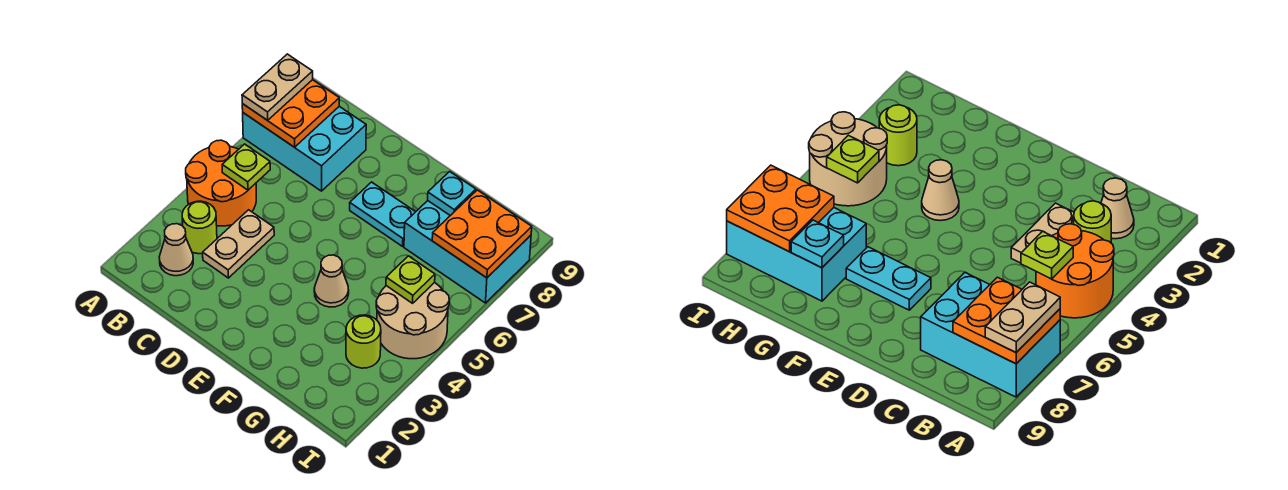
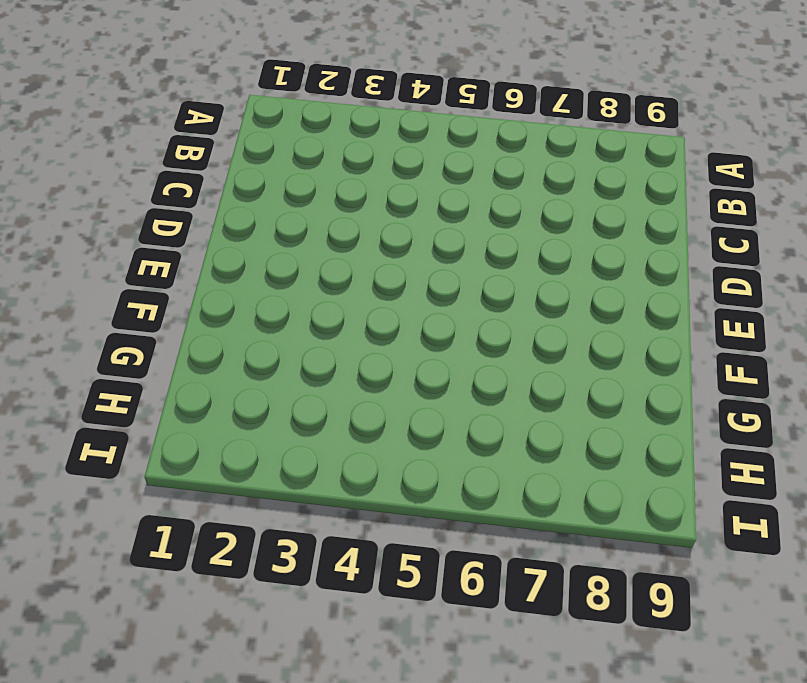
none -> orange round brick A4:B5 level 1
none -> cyan brick A7:C8 level 1
none -> tan cone B2 level 1

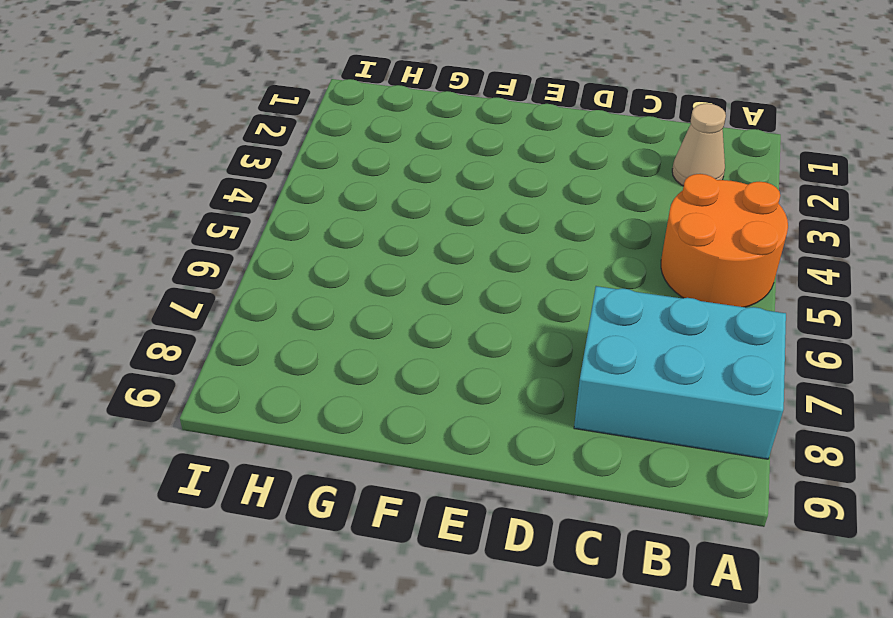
none -> lime round brick B3 level 1
none -> tan plate C3:C4 level 1
none -> cyan plate E7:F7 level 1

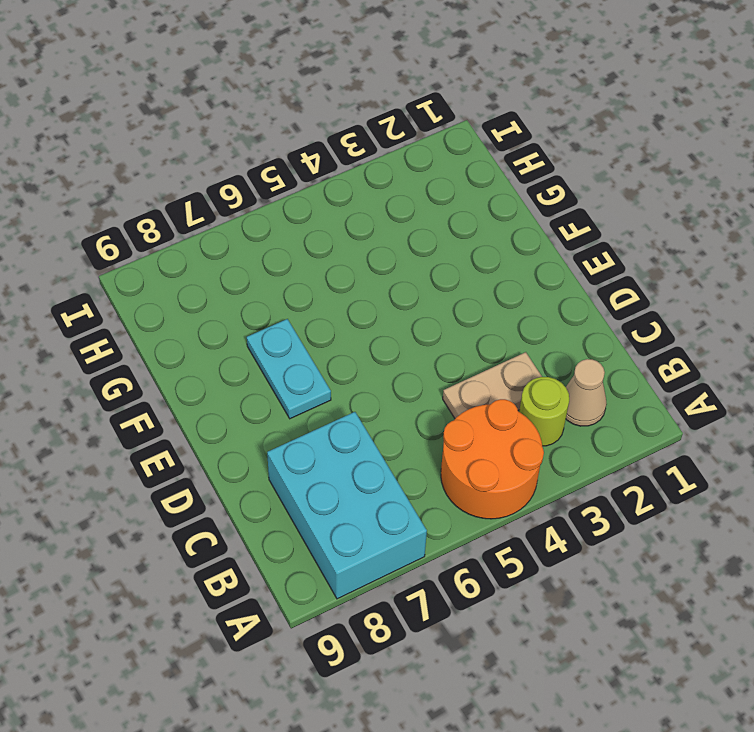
none -> tan cone F4 level 1
none -> cyan brick G7:I8 level 1
none -> lime round brick H3 level 1

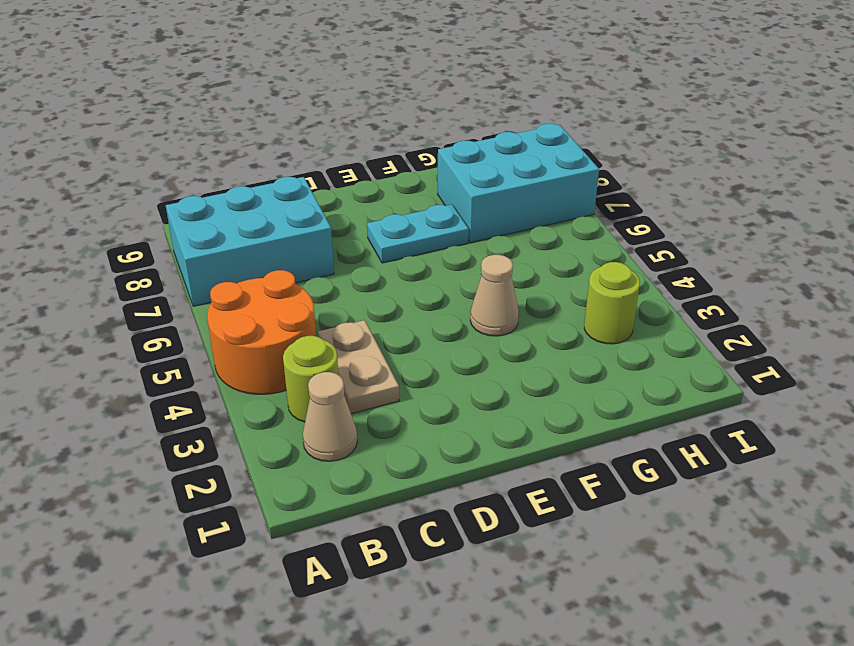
none -> tan round brick H4:I5 level 1
none -> orange plate A7:B8 level 2
none -> lime plate B5 level 2

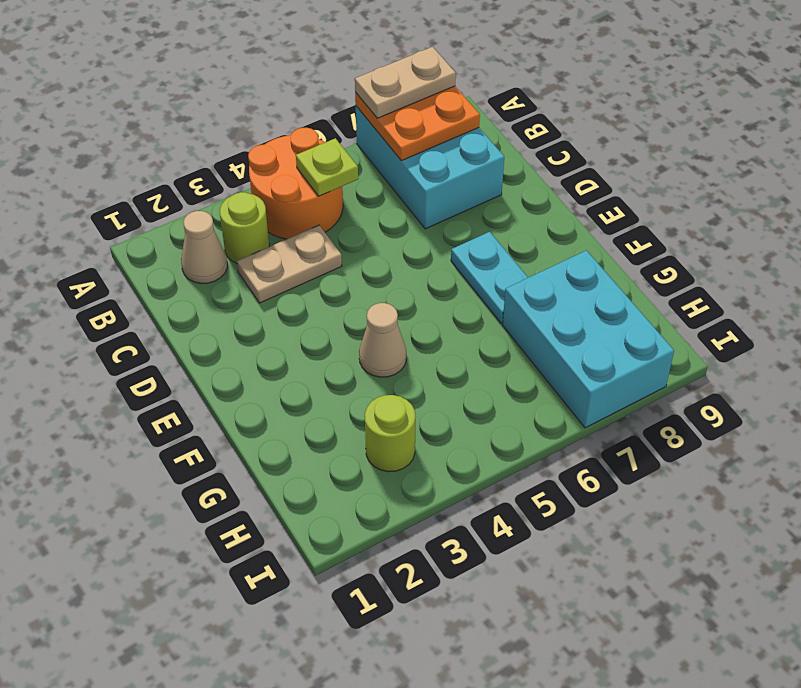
none -> tan round brick H4:I5 level 1
none -> cyan plate G8 level 2
none -> lime plate H5 level 2

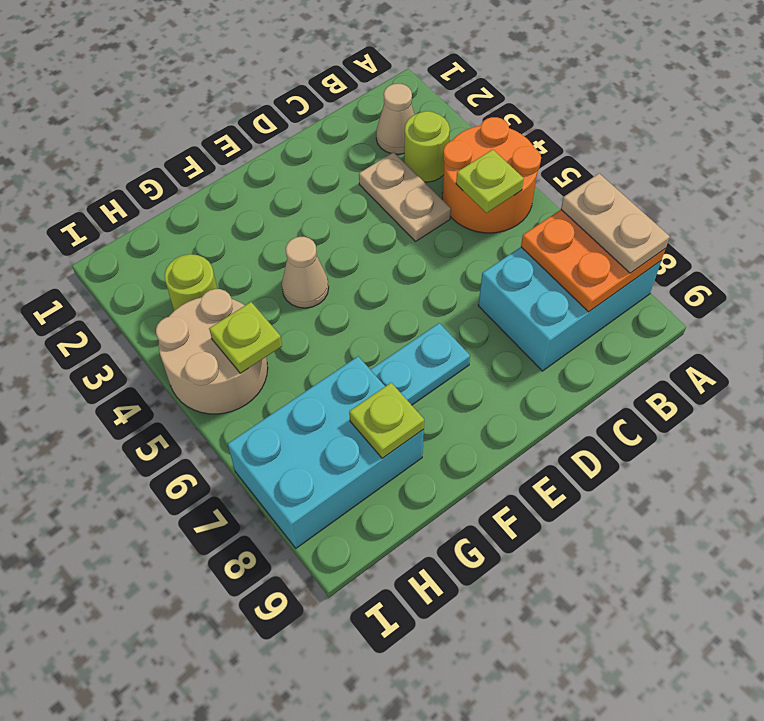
lime plate G8 level 2 -> cyan plate G8 level 2
none -> orange plate H7:I8 level 2

